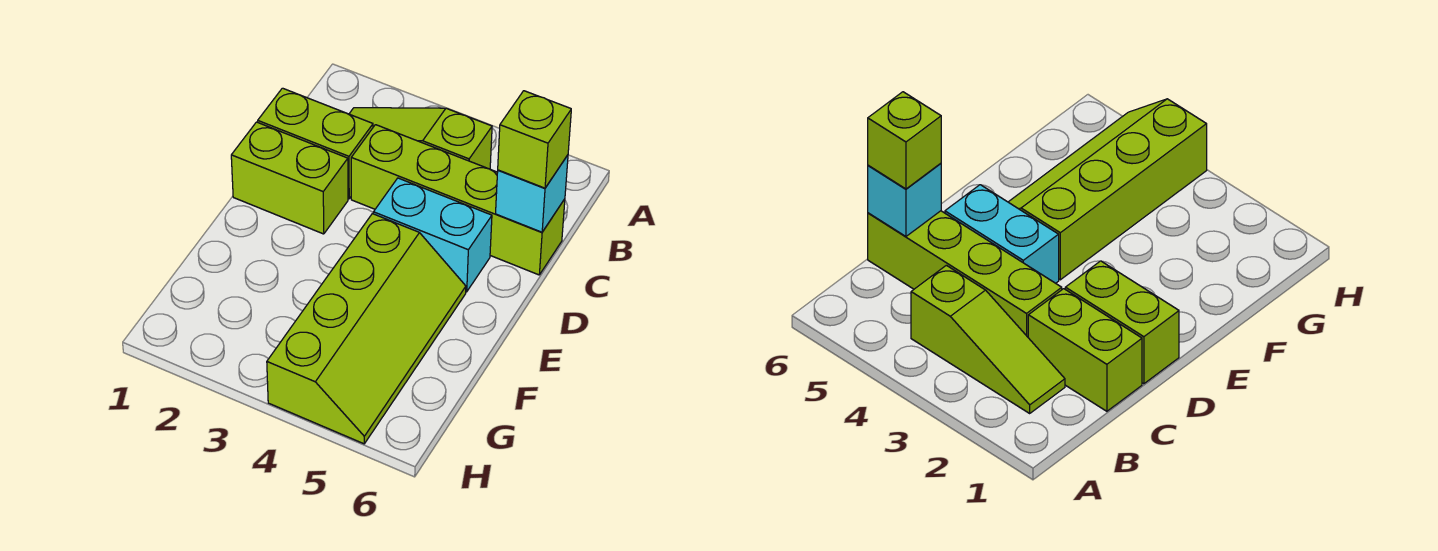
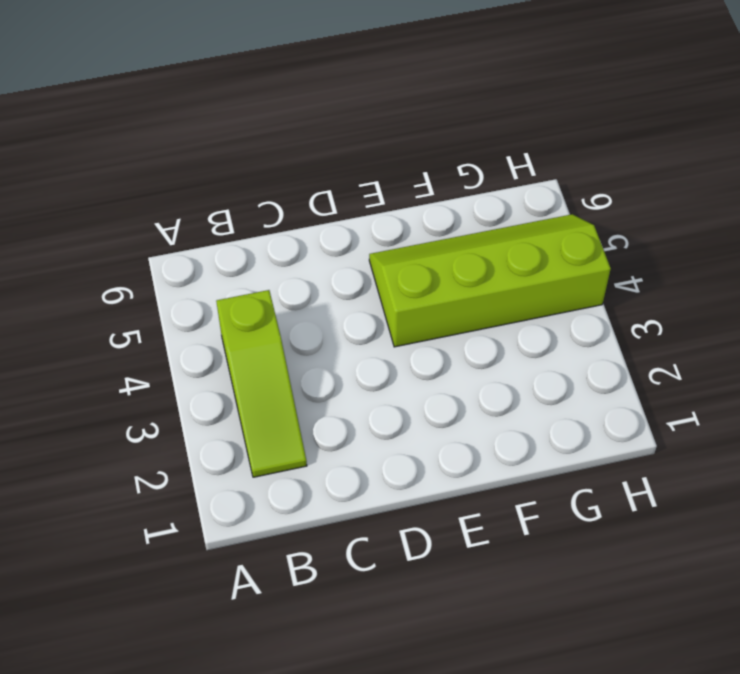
none -> lime brick C1:C2 level 1
none -> lime brick C3:C6 level 1

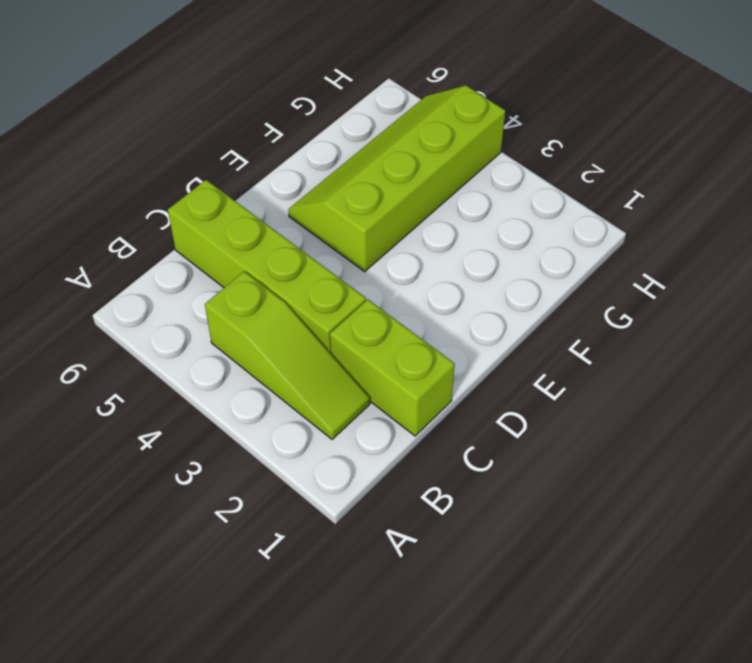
none -> lime brick D1:D2 level 1
none -> cyan brick D4:D5 level 1

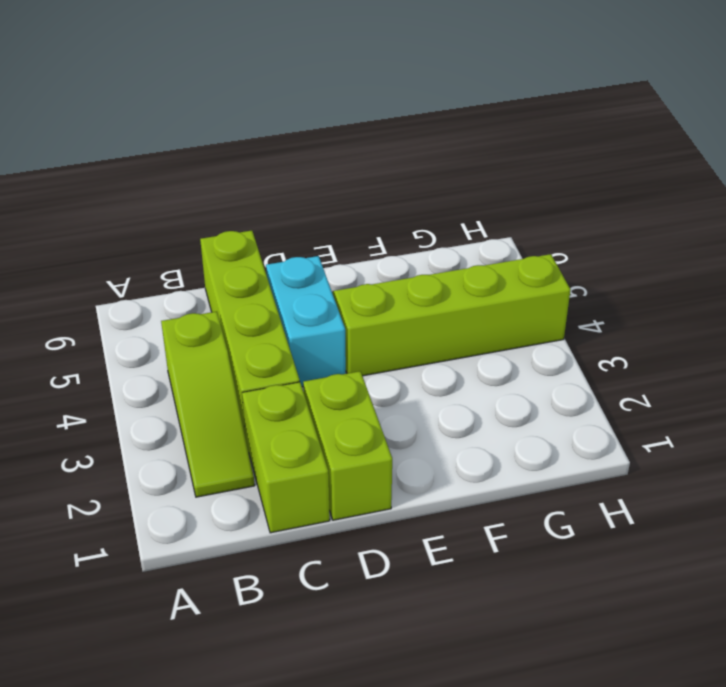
none -> cyan brick C6 level 2
none -> lime brick C6 level 3

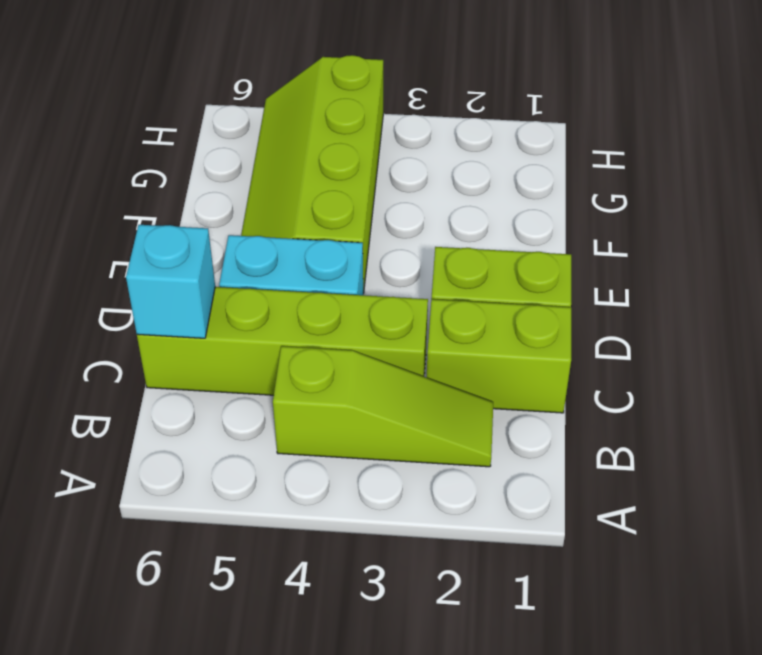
none -> lime brick C6 level 3

